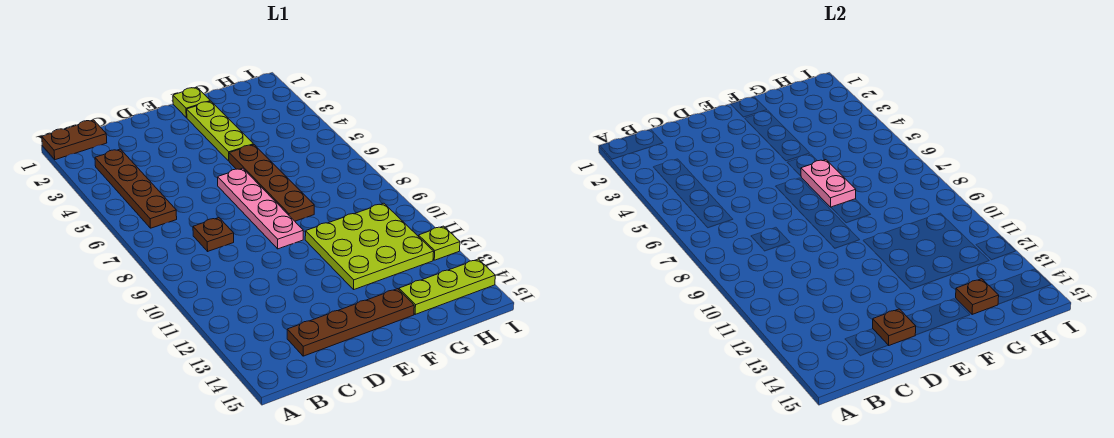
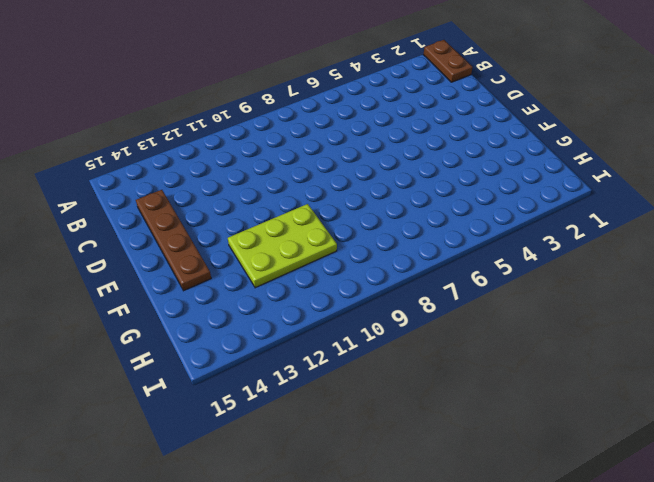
lime plate F10:G12 level 1 -> lime plate F10:H12 level 1
none -> brown plate B3:B6 level 1
none -> brown plate C8 level 1
none -> pink plate E6:E9 level 1

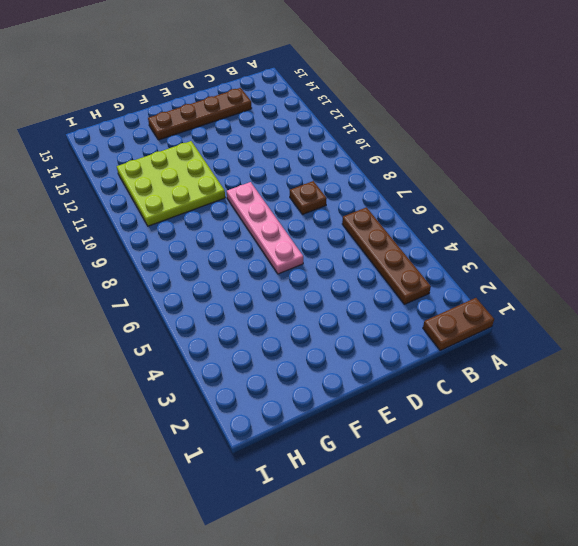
none -> lime plate F1 level 1
none -> lime plate F2:F4 level 1
none -> brown plate F5:F8 level 1

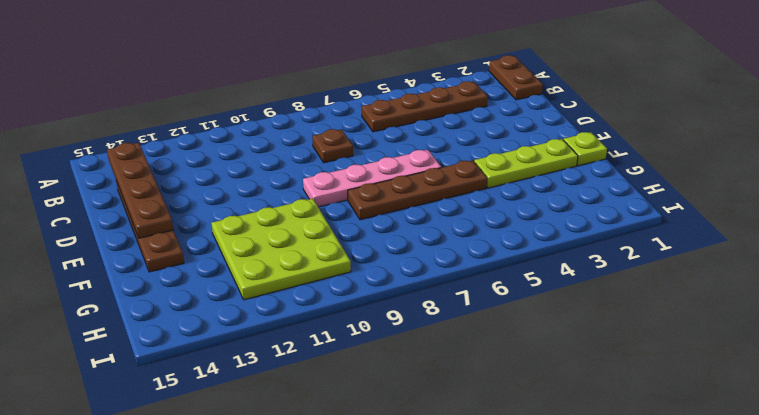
brown plate B14:E14 level 2 -> brown plate D14 level 2
none -> lime plate G14:I14 level 1
none -> lime plate I12 level 1
none -> pink plate F6:F7 level 2

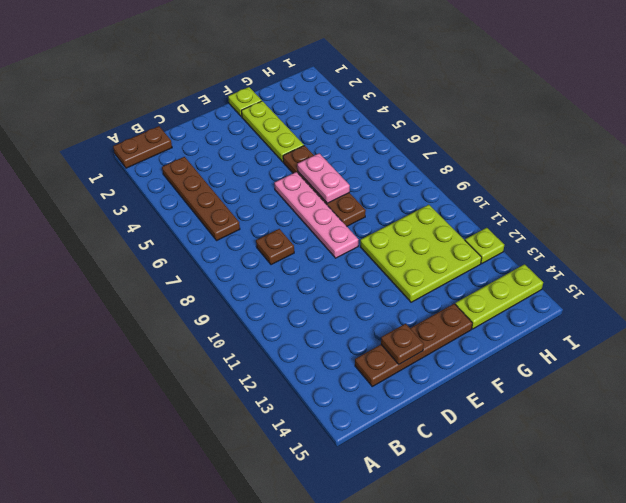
none -> brown plate G14 level 2

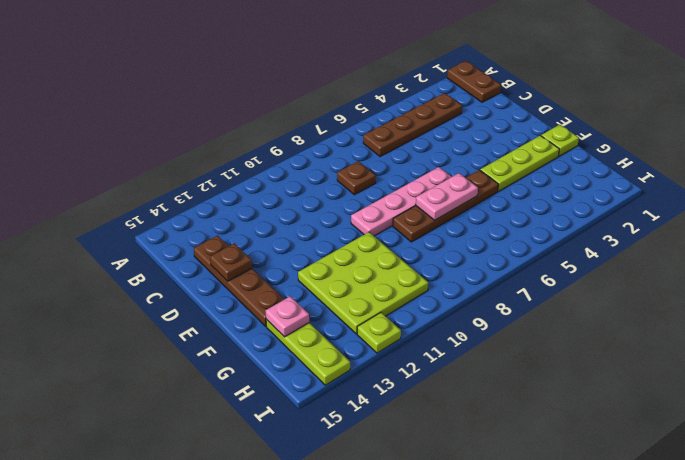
pink plate G14 level 2 -> brown plate G14 level 2

